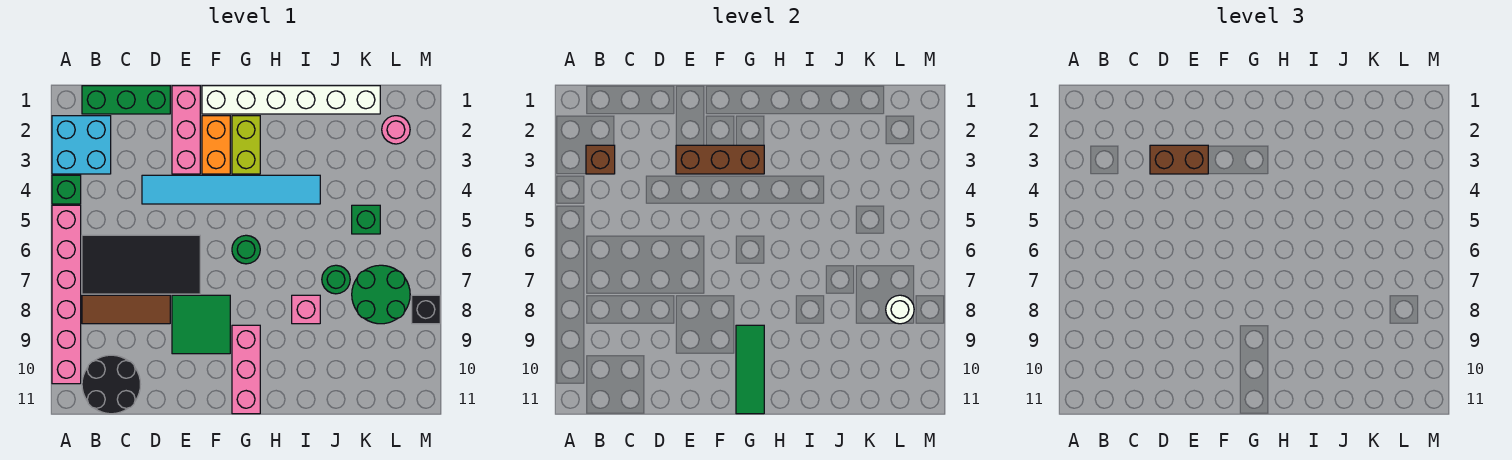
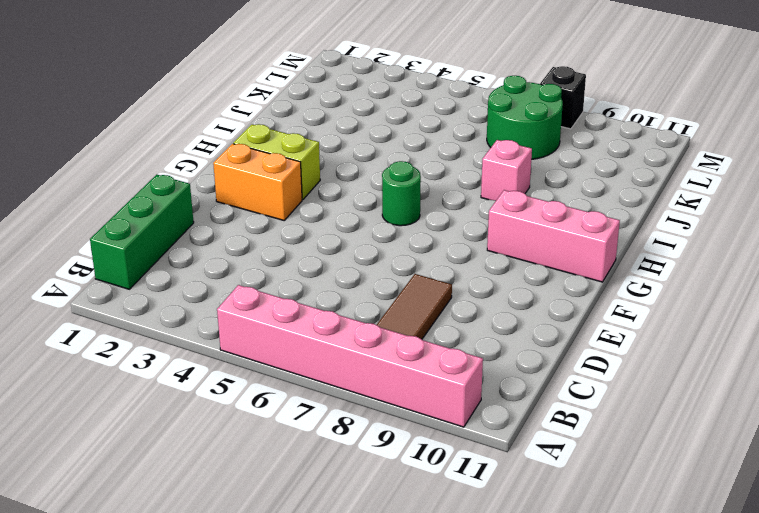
none -> cyan brick A2:B3 level 1
none -> green brick A4 level 1
none -> black tile B6:E7 level 1

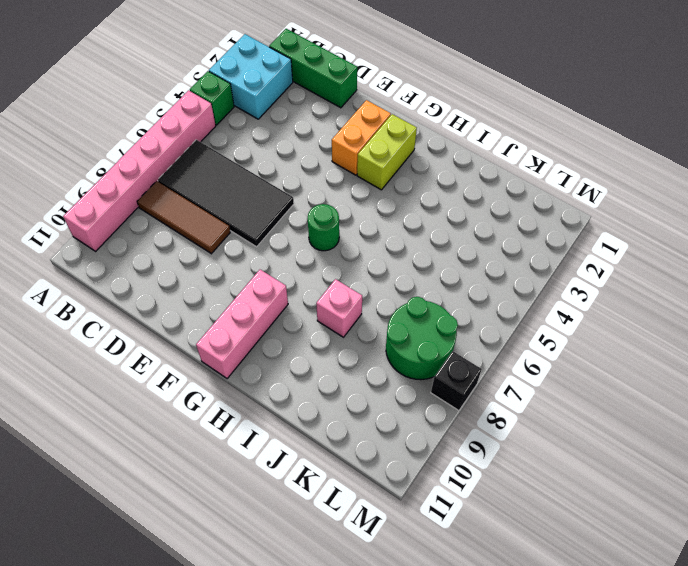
none -> black round brick B10:C11 level 1
none -> cyan tile D4:I4 level 1
none -> pink brick E1:E3 level 1

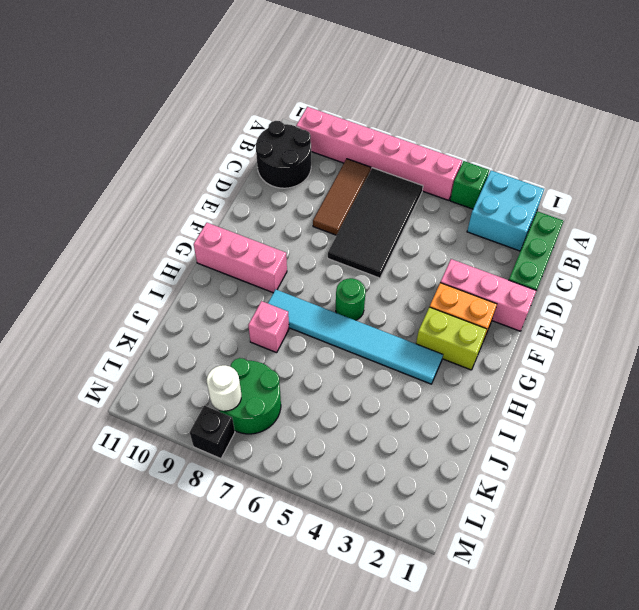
cyan tile H3:H8 level 1 -> cyan tile D4:I4 level 1
none -> green tile E8:F9 level 1
none -> white brick F1:K1 level 1
none -> green round brick J7 level 1

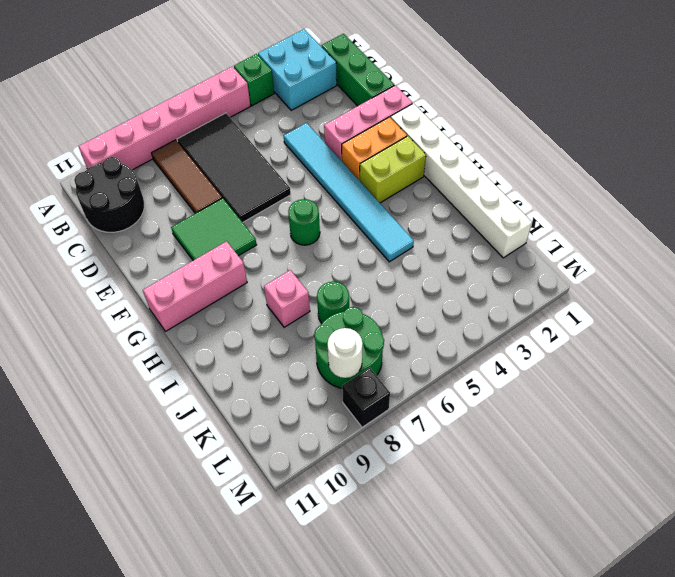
none -> green brick K5 level 1
none -> pink round brick L2 level 1
none -> brown brick B3 level 2

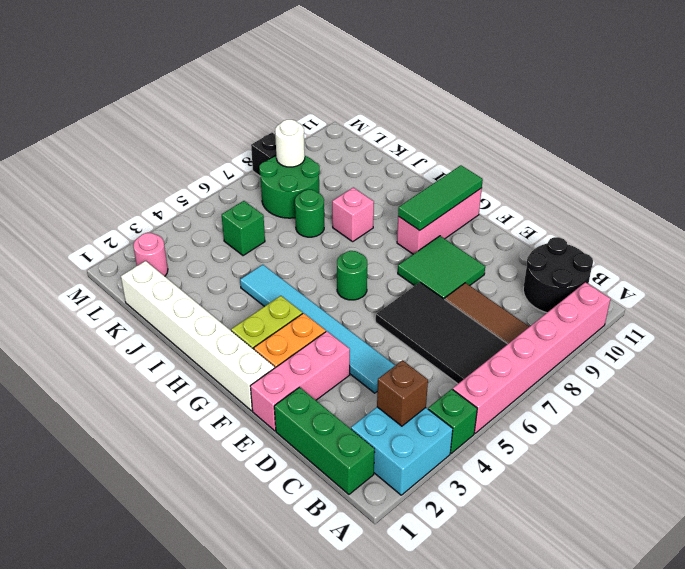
none -> brown brick E3:G3 level 2
none -> brown brick D3:E3 level 3

